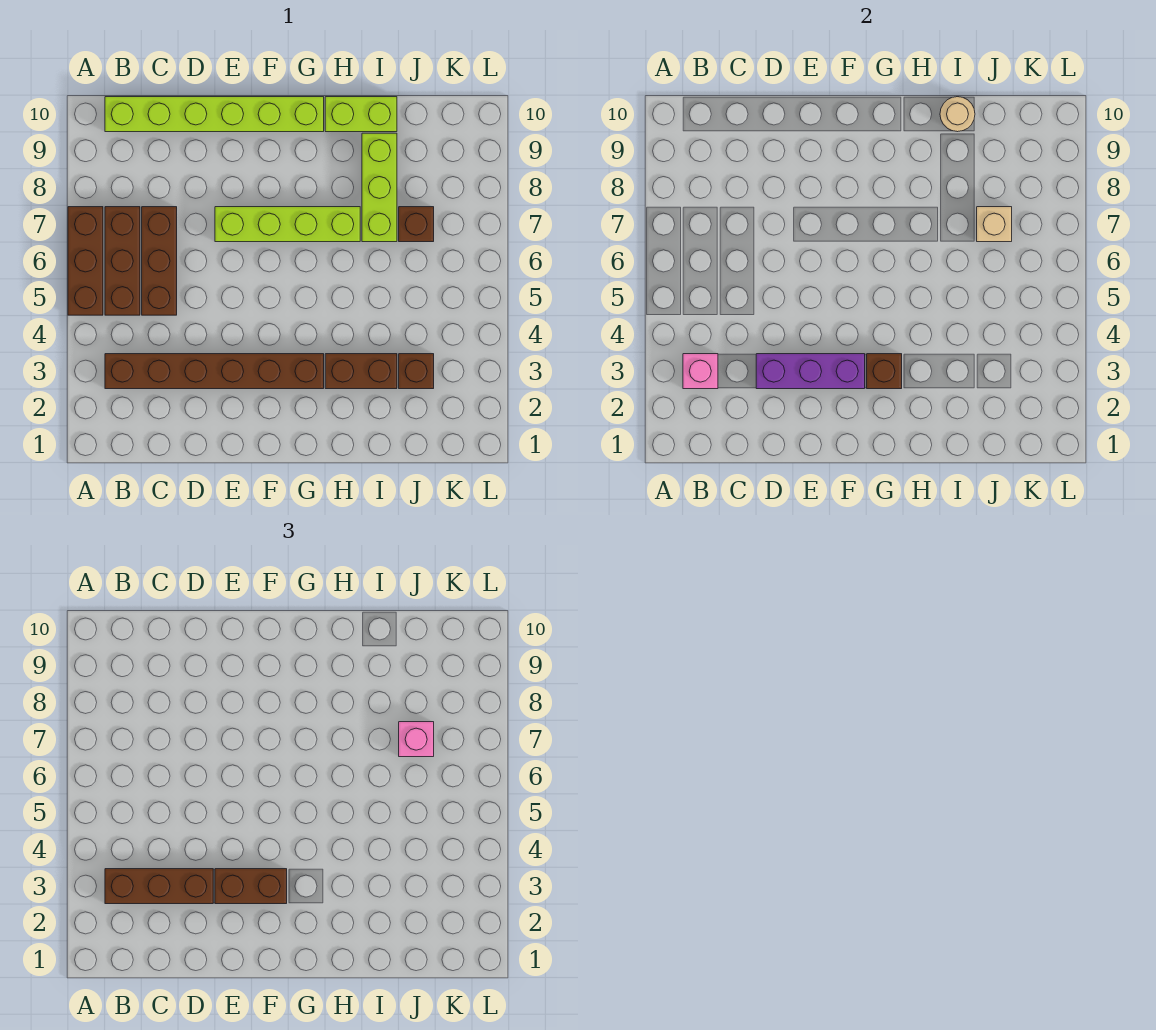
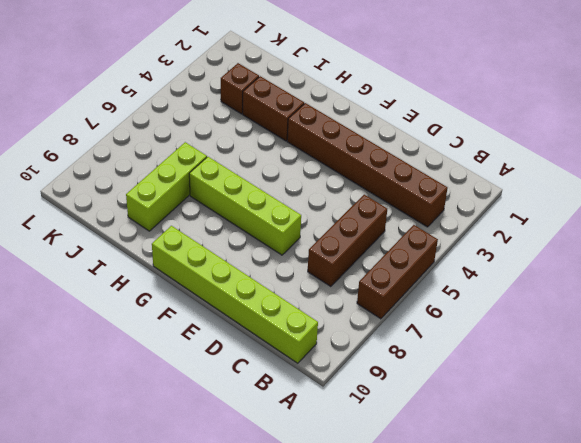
none -> brown brick B5:B7 level 1
none -> lime brick H10:I10 level 1
none -> brown brick J7 level 1

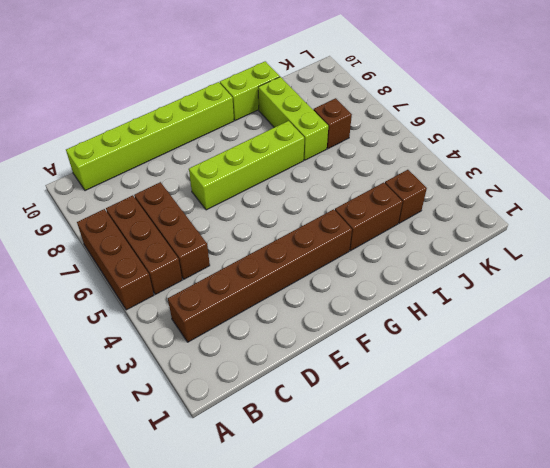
none -> pink brick B3 level 2
none -> purple brick D3:F3 level 2
none -> brown brick G3 level 2

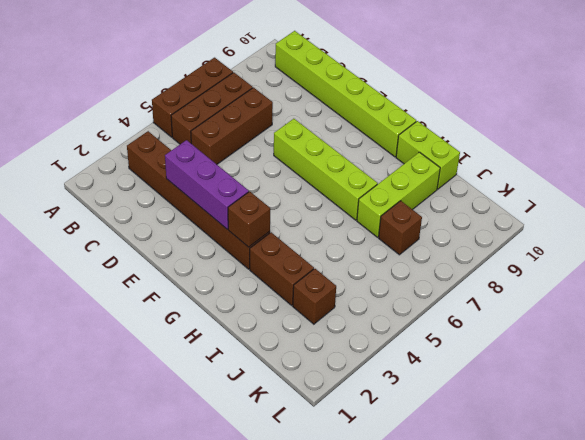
none -> pink brick B3 level 2
none -> tan round brick I10 level 2
none -> tan brick J7 level 2

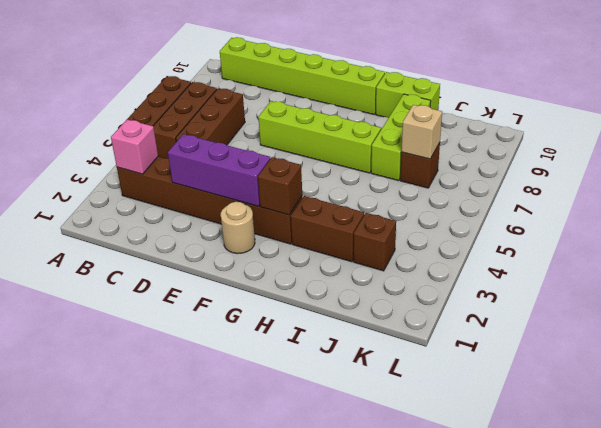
tan round brick F2 level 1 -> tan round brick I10 level 2
none -> brown brick B3:D3 level 3
none -> brown brick E3:F3 level 3
none -> pink brick J7 level 3

